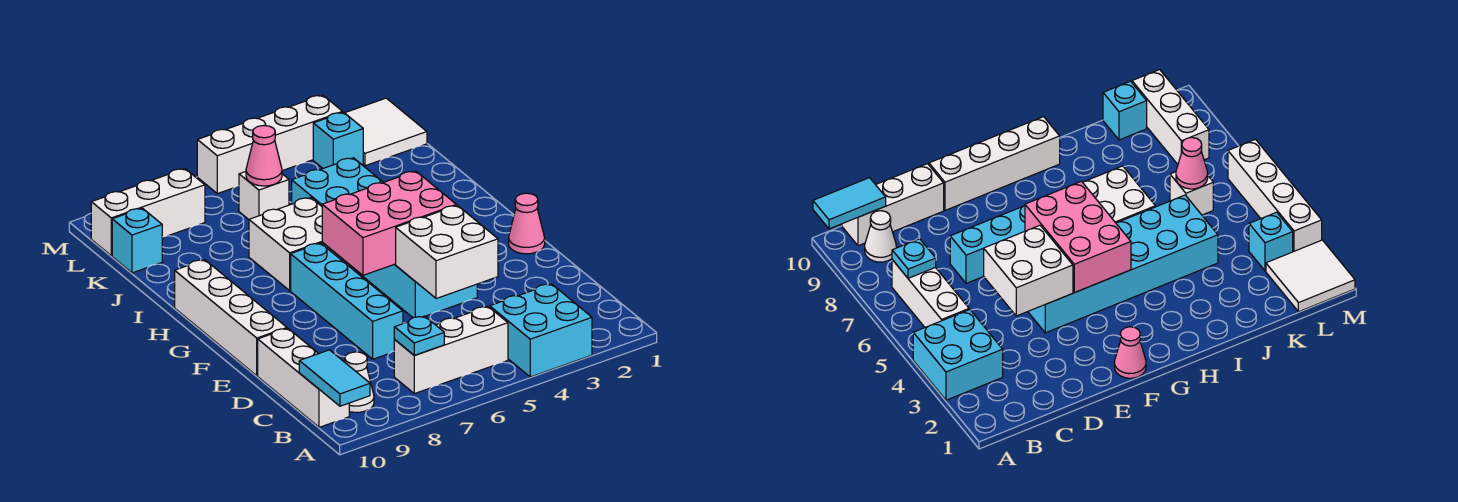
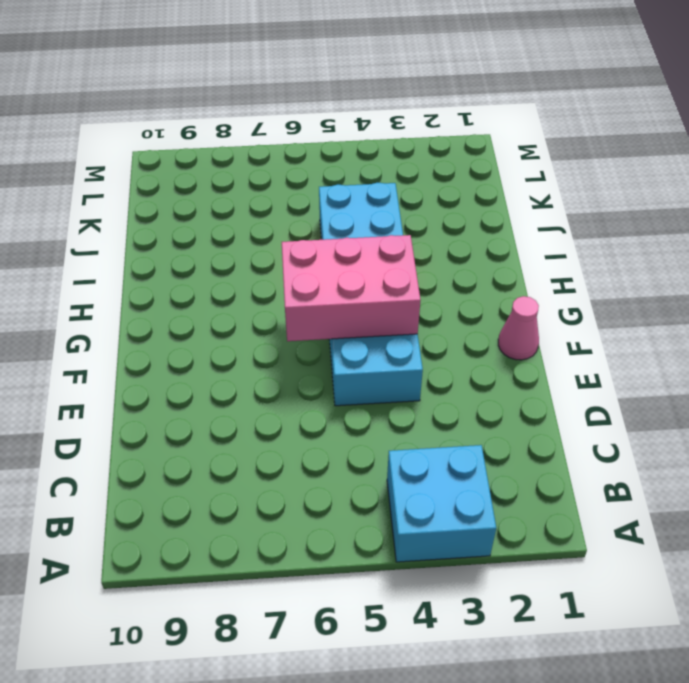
none -> white brick B5:B7 level 1
none -> white cone B9 level 1
none -> white brick B10:D10 level 1

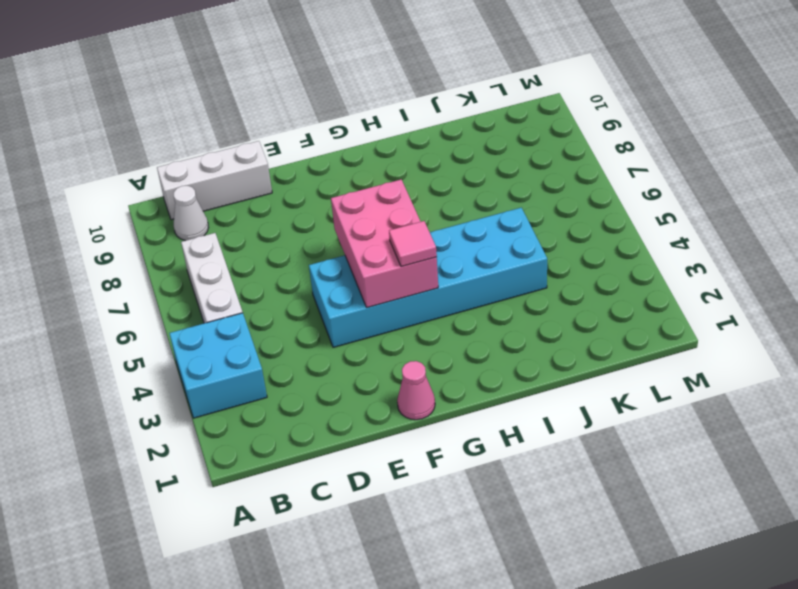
pink tile G4 level 3 -> none
none -> cyan brick D7:G7 level 1
none -> white brick E10:H10 level 1
none -> white brick H6:I7 level 1

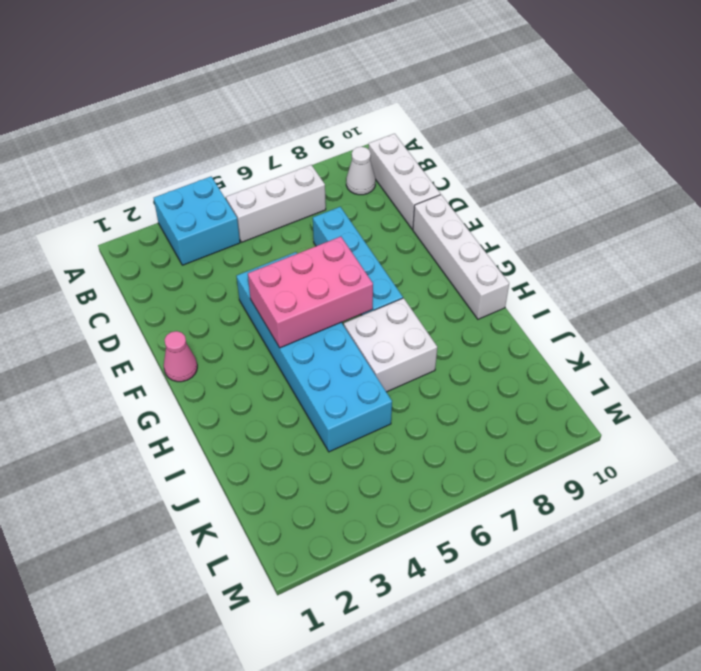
none -> white brick K6 level 1
none -> cyan brick K10 level 1
none -> white tile L1:M2 level 1

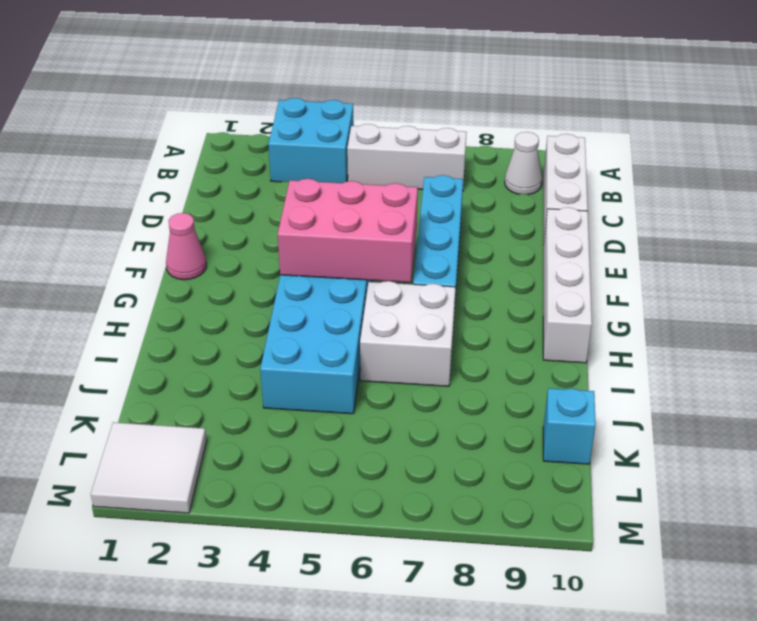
none -> white brick K6 level 1
none -> cyan brick L3 level 1
none -> white brick L8:L10 level 1

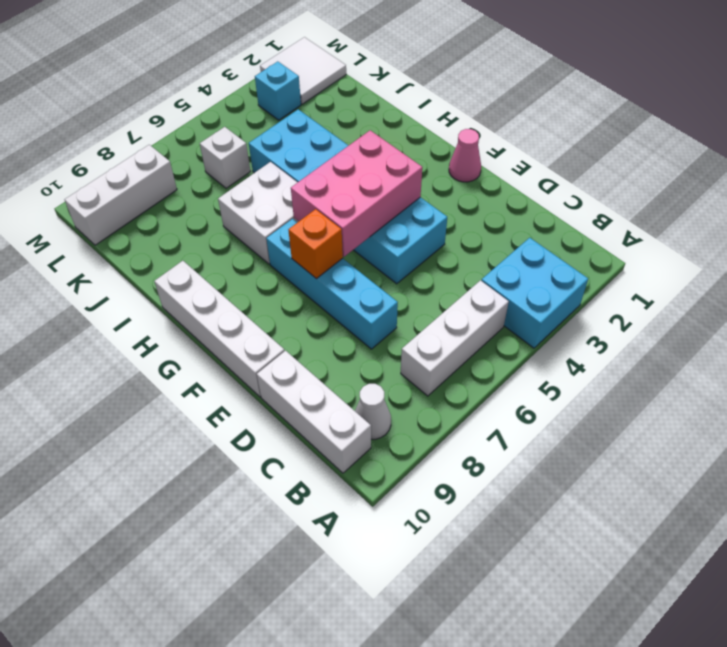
orange brick F7 level 2 -> none
none -> cyan brick K10 level 1
none -> white brick M3:M6 level 1
none -> cyan tile A10:B10 level 2

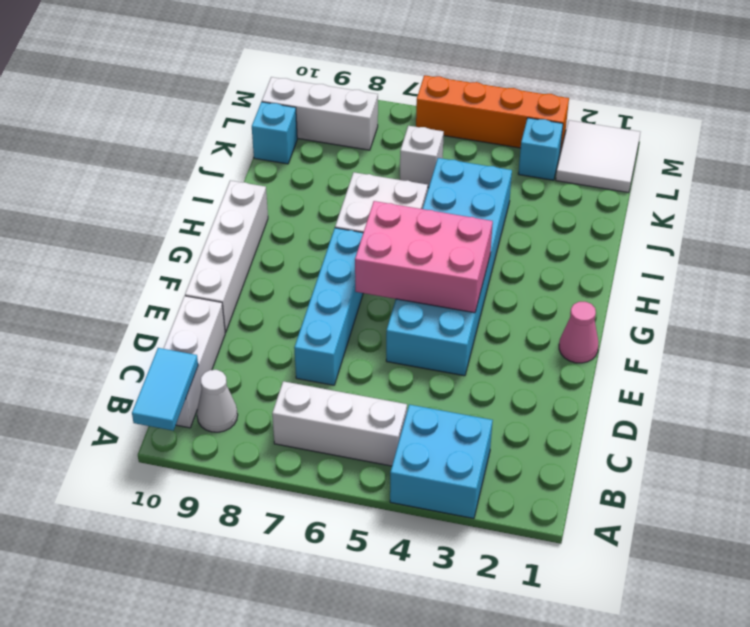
orange brick M3:M6 level 1 -> white brick M3:M6 level 1
none -> cyan plate B7 level 2
none -> white brick D4:E5 level 2
none -> pink cone K6 level 2

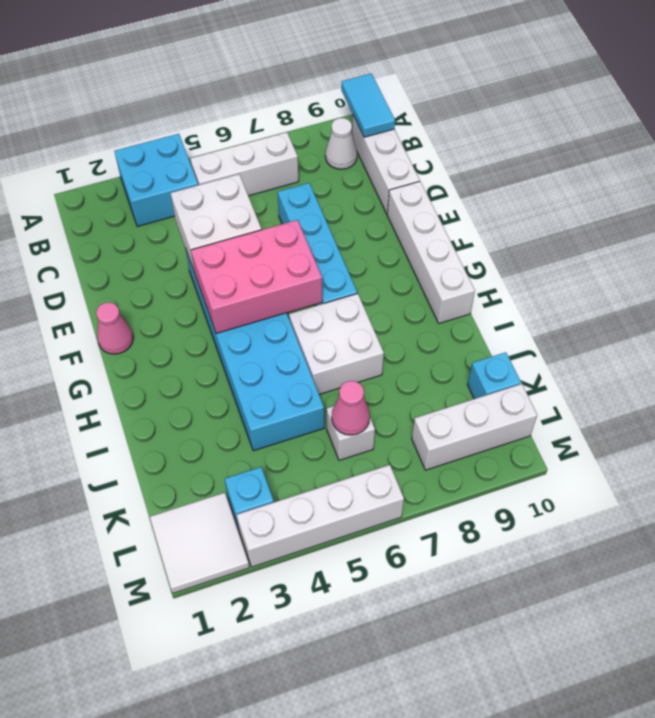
none -> cyan plate B7 level 2

